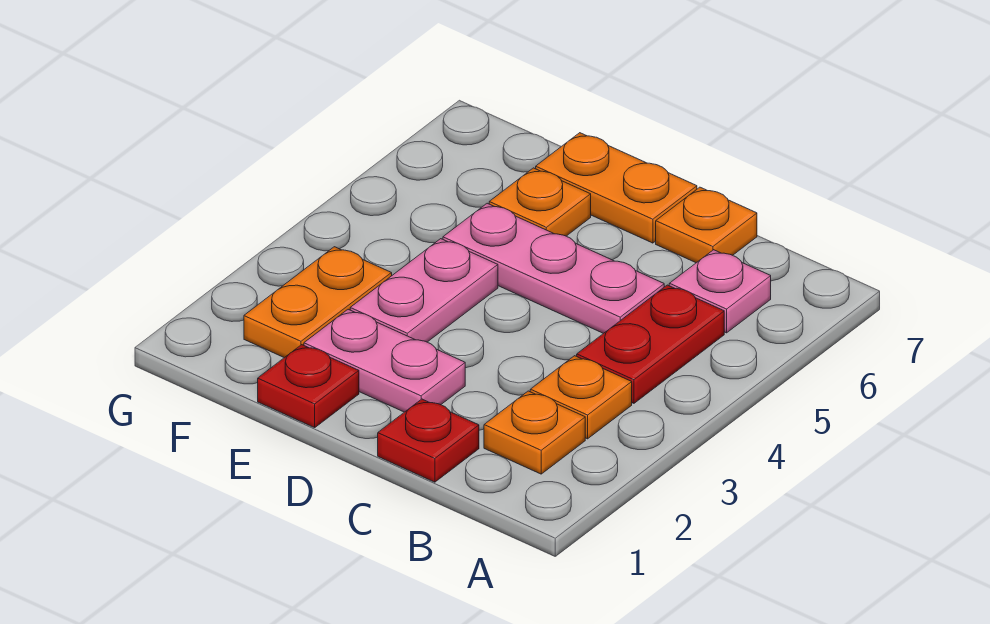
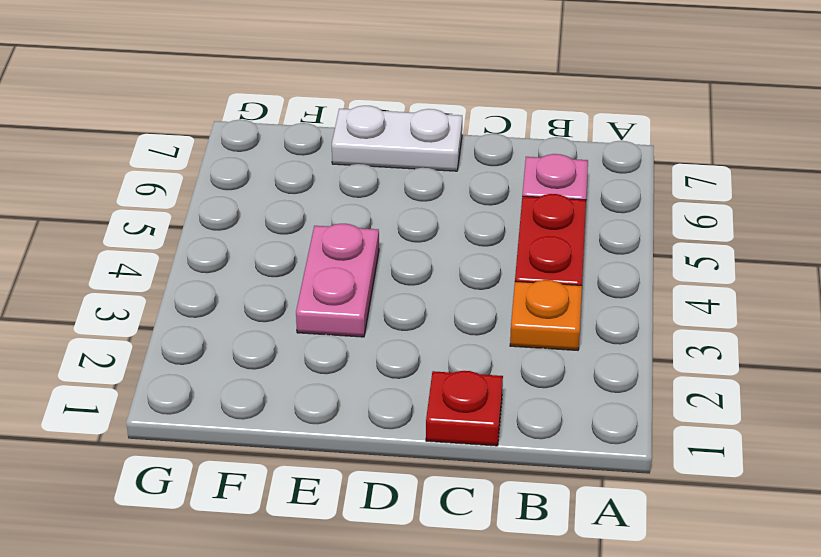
white plate D7:E7 level 1 -> orange plate D7:E7 level 1
none -> orange plate B2 level 1
none -> pink plate C5:E5 level 1
none -> orange plate C7 level 1

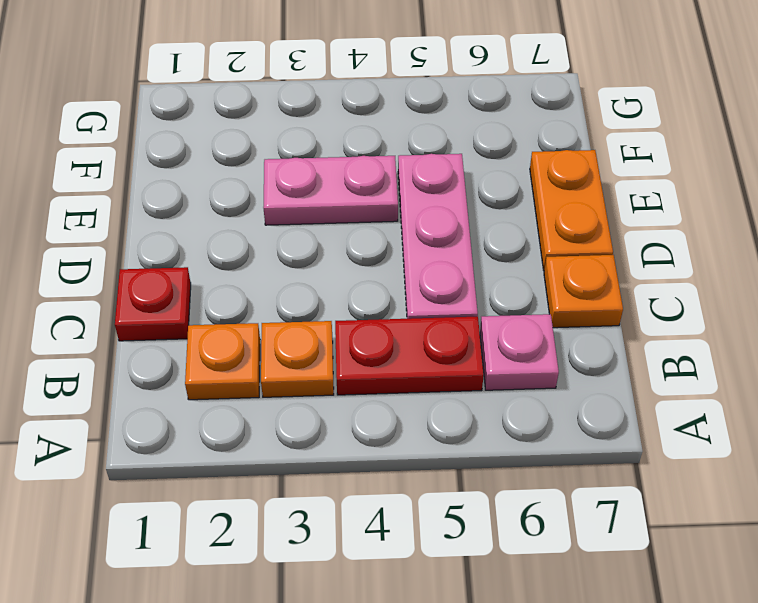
none -> pink plate D2:E2 level 1
none -> red plate E1 level 1
none -> orange plate E6 level 1

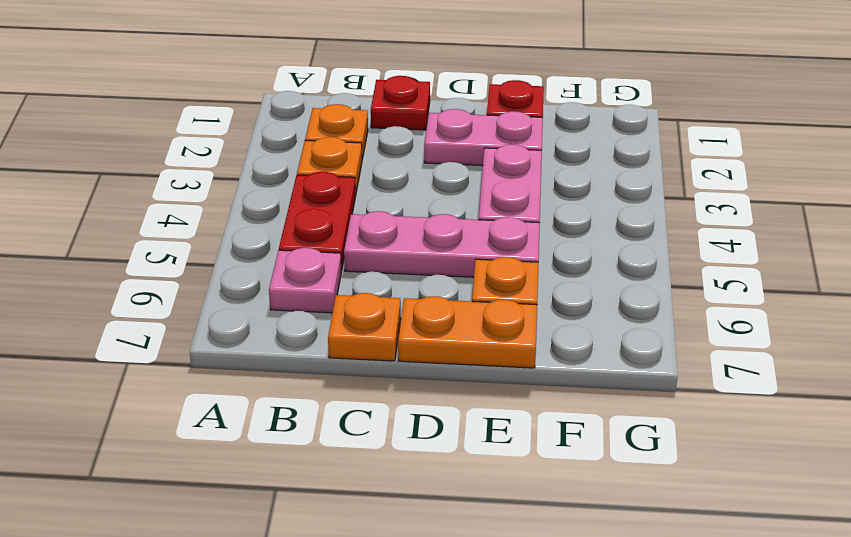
none -> orange plate F2:F3 level 1

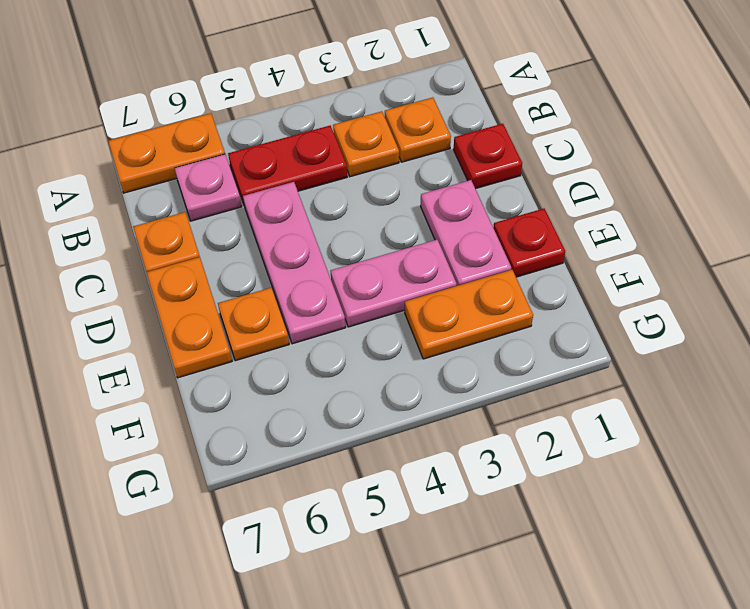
orange plate A6:A7 level 1 -> none

